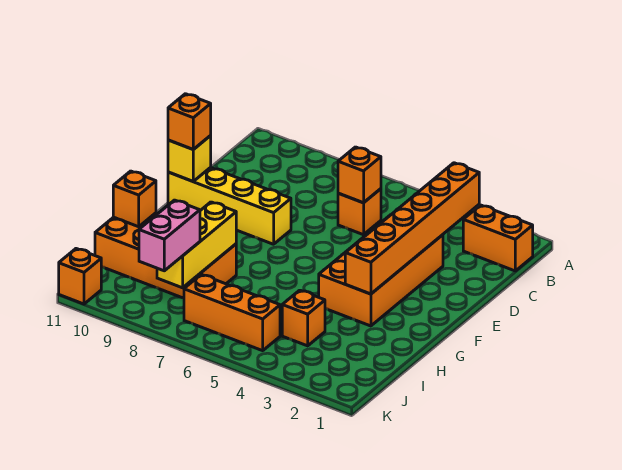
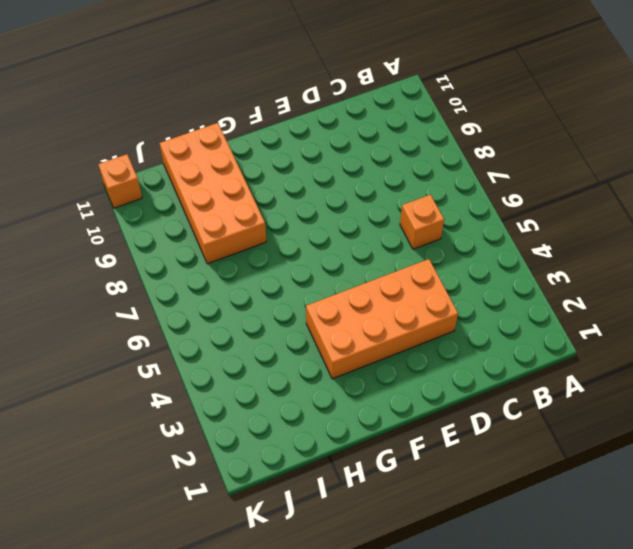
none -> orange brick B1:B2 level 1
none -> yellow brick E8:E11 level 1
none -> orange brick I4 level 1

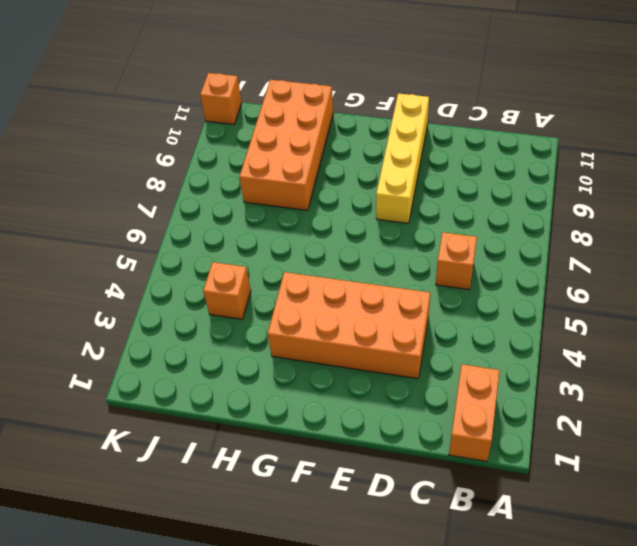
none -> orange brick J5:J7 level 1
none -> orange brick B3:G3 level 2
none -> orange brick C6 level 2

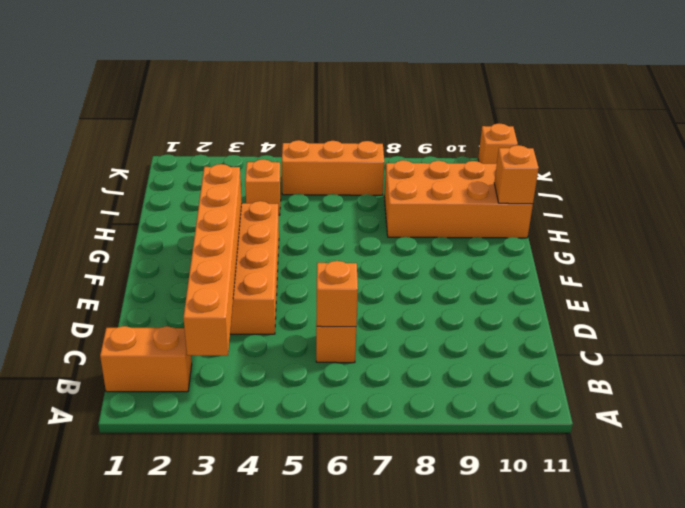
none -> yellow brick E8:E11 level 1
none -> yellow brick E11 level 2
none -> yellow brick H8:J8 level 2

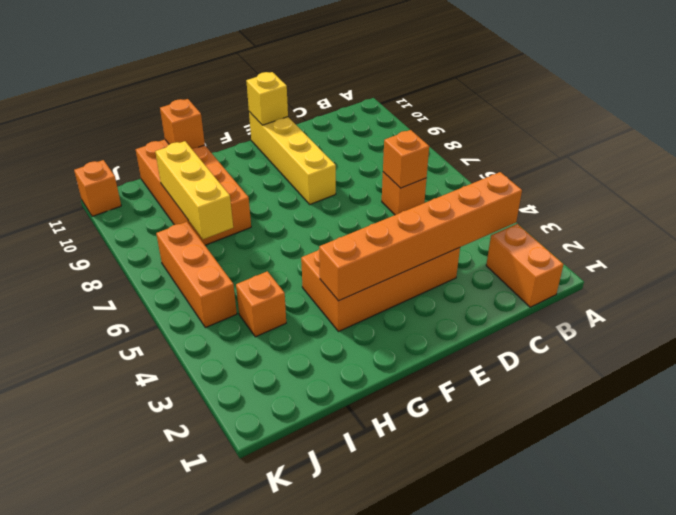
yellow brick I7:I9 level 2 -> yellow brick H8:J8 level 2
none -> orange brick E11 level 3
none -> pink brick J8:K8 level 3

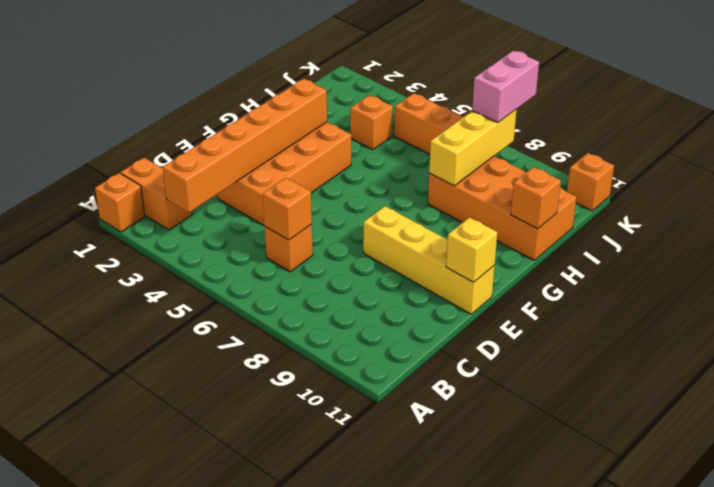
orange brick A1 level 1 -> orange brick E11 level 3

